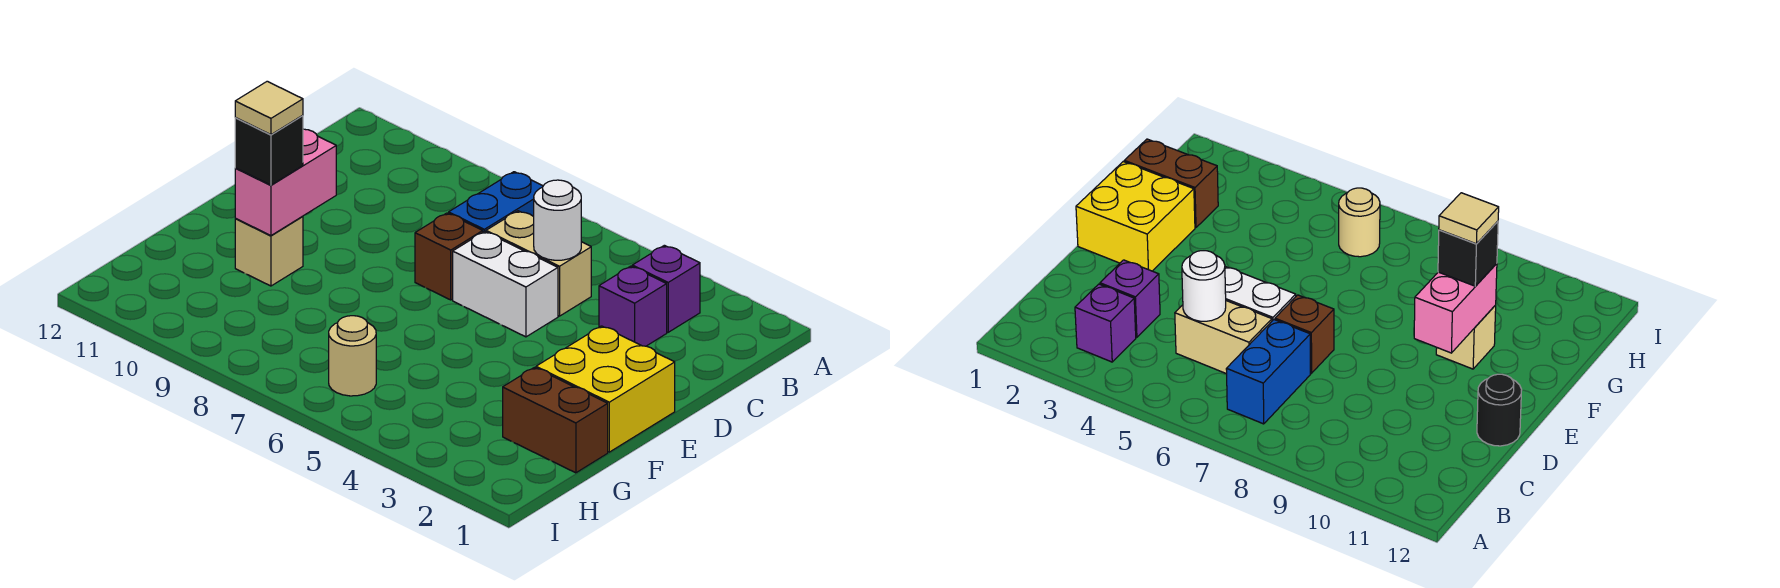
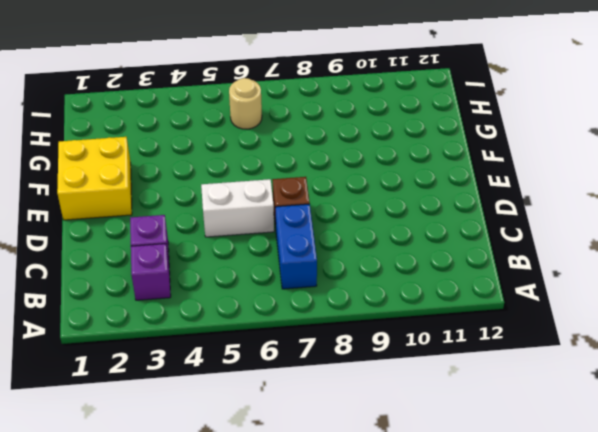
none -> tan brick C5:C6 level 1
none -> black round brick D12 level 1
none -> tan brick F10 level 1

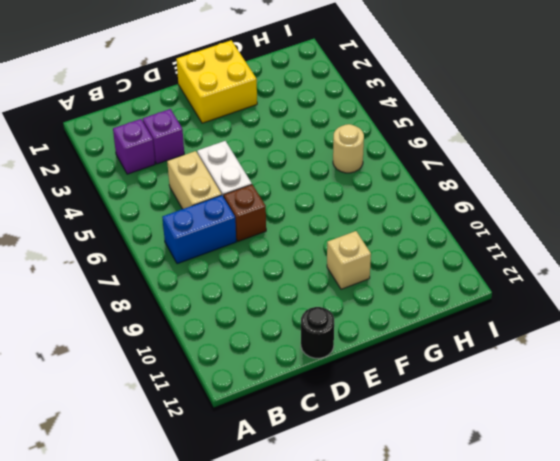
none -> brown brick G1:G2 level 1
none -> white round brick C5 level 2
none -> pink brick E10:F10 level 2

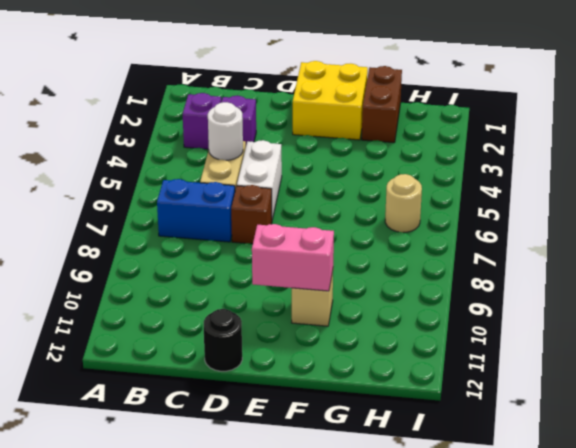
none -> black brick F10 level 3
none -> tan tile F10 level 4

